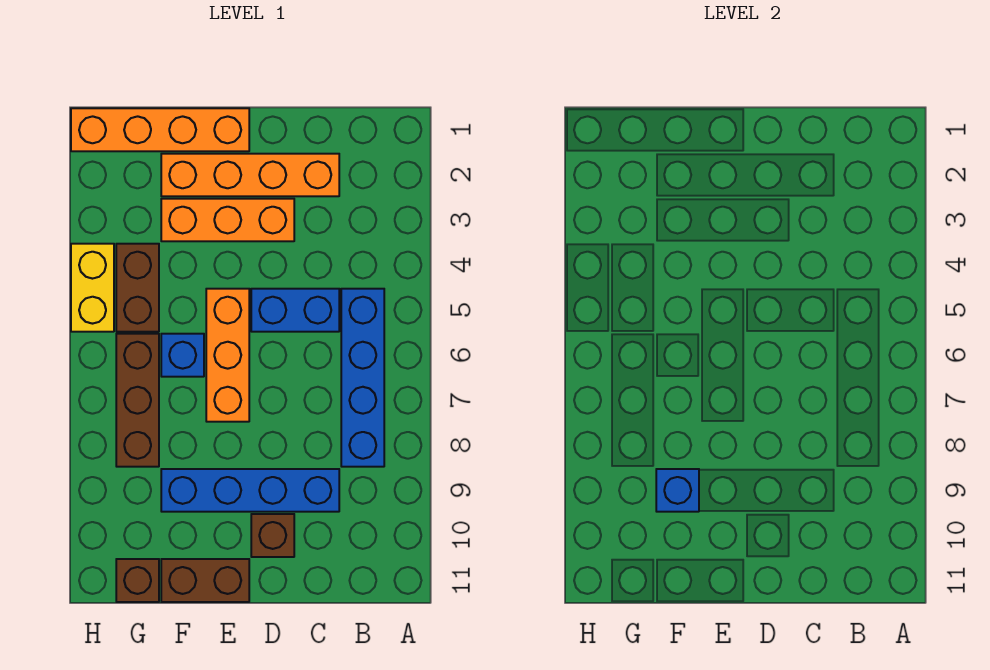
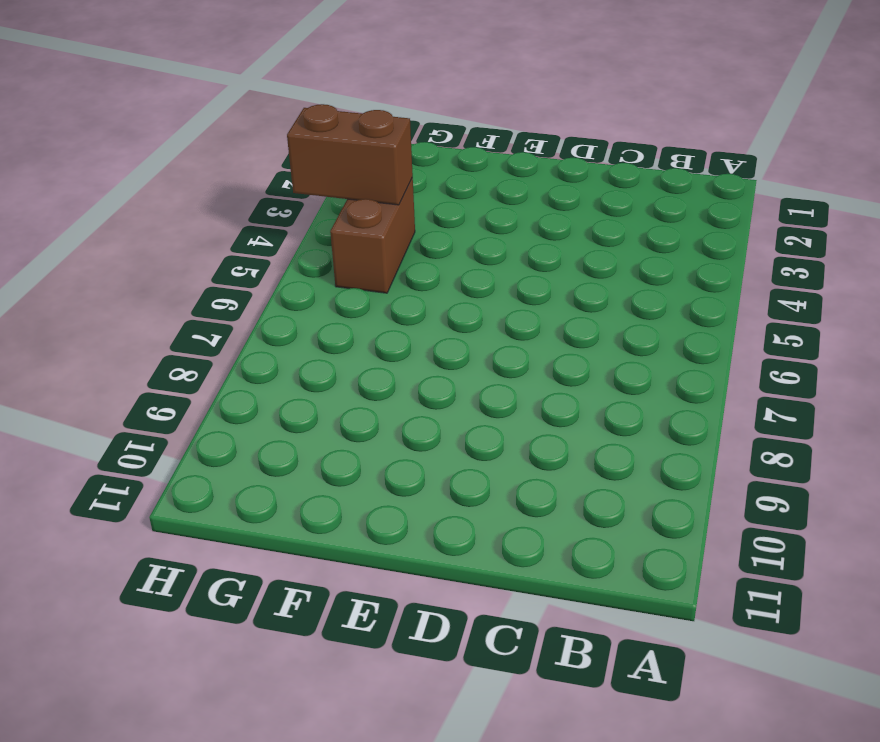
brown brick G4:H4 level 2 -> brown brick E11:F11 level 1
none -> blue brick B5:B8 level 1
none -> orange brick C2:F2 level 1
none -> blue brick C5:D5 level 1

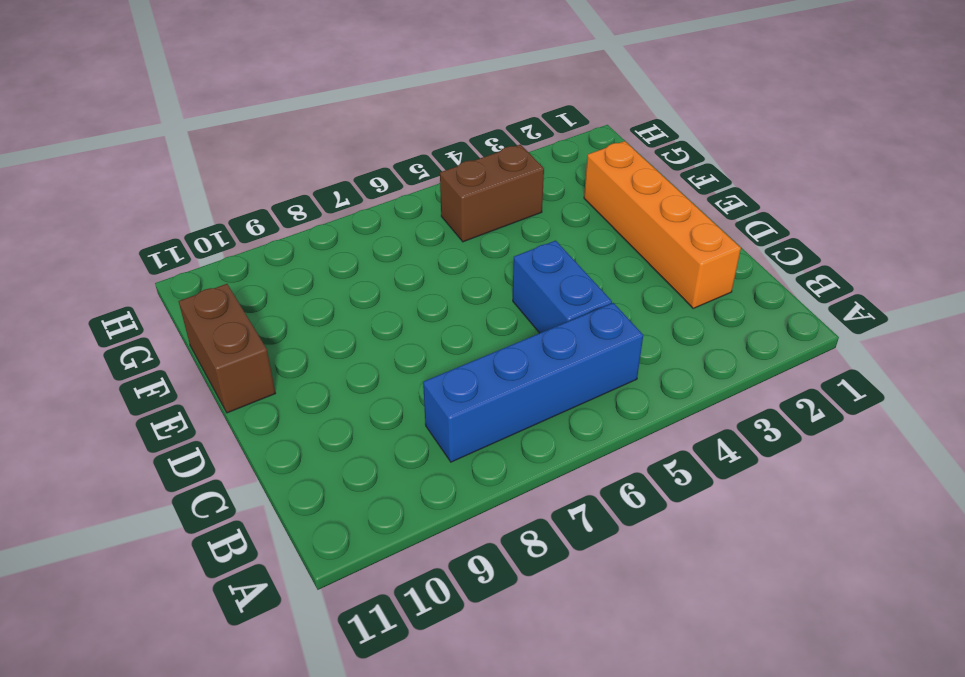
none -> blue brick C9:F9 level 1
none -> orange brick D3:F3 level 1
none -> brown brick D10 level 1

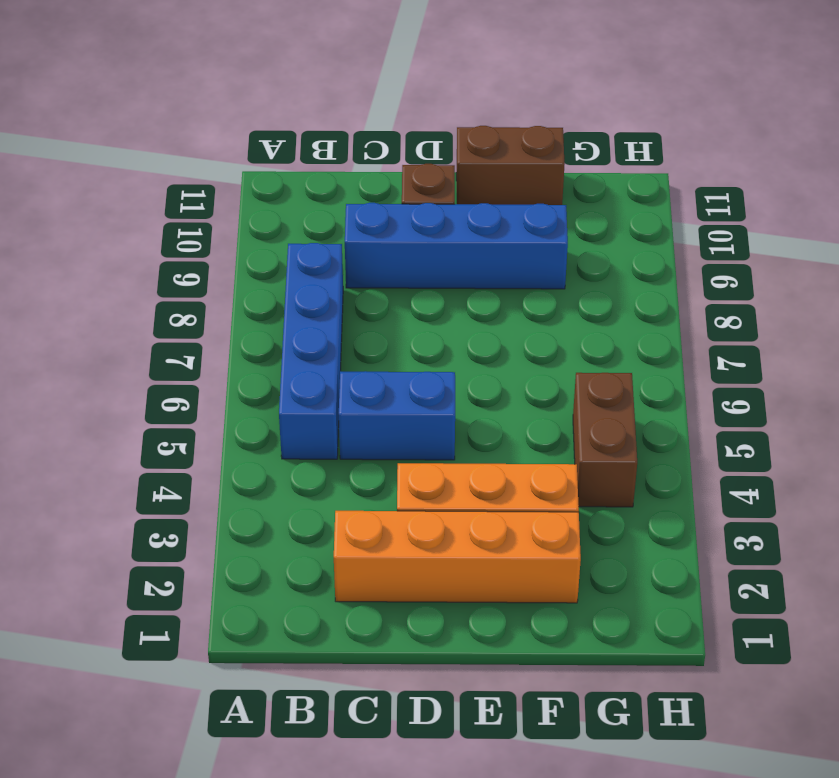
none -> orange brick E1:H1 level 1
none -> orange brick E5:E7 level 1
none -> blue brick F6 level 1

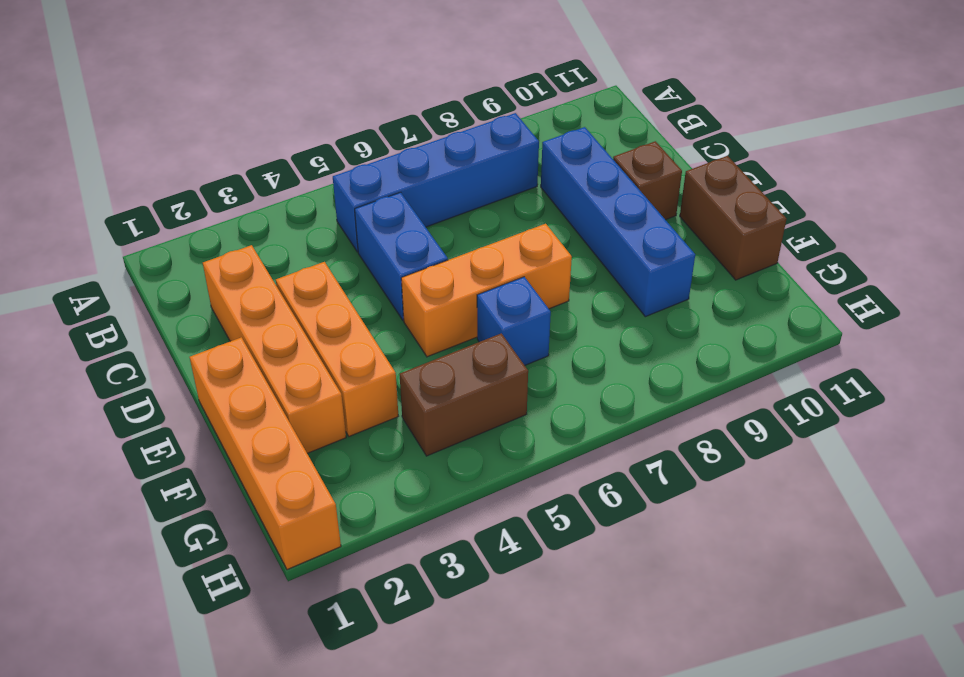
none -> brown brick G6:G8 level 1
none -> brown brick G11 level 1
none -> yellow brick H4:H5 level 1

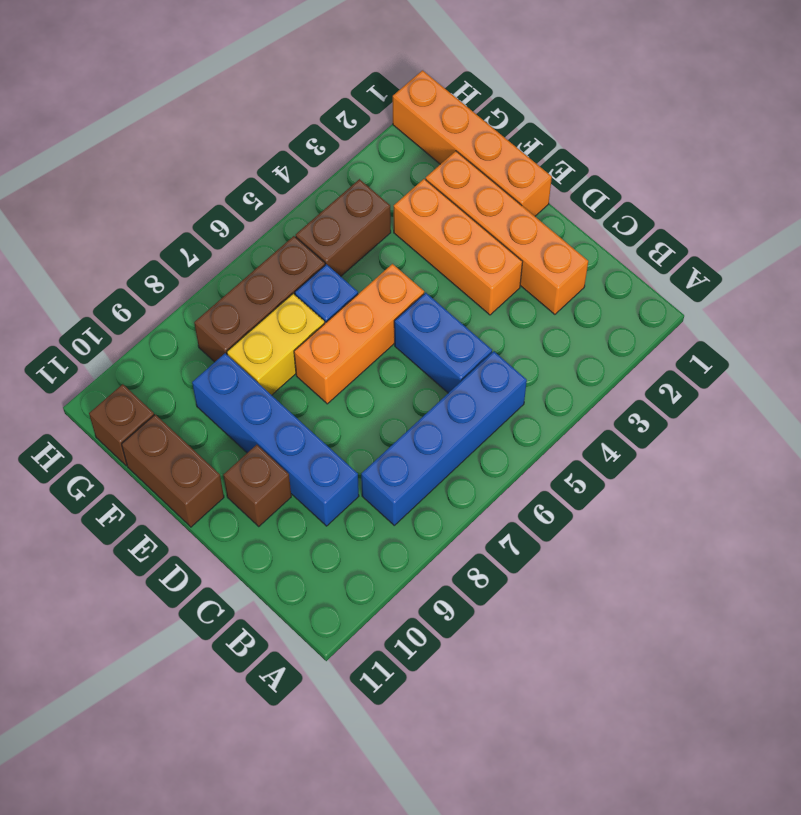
yellow brick F7:F8 level 1 -> yellow brick H4:H5 level 1
none -> blue brick F9 level 2

